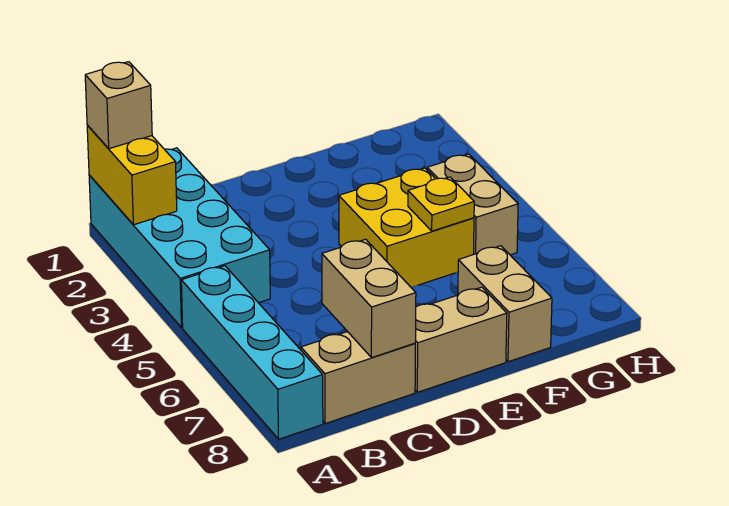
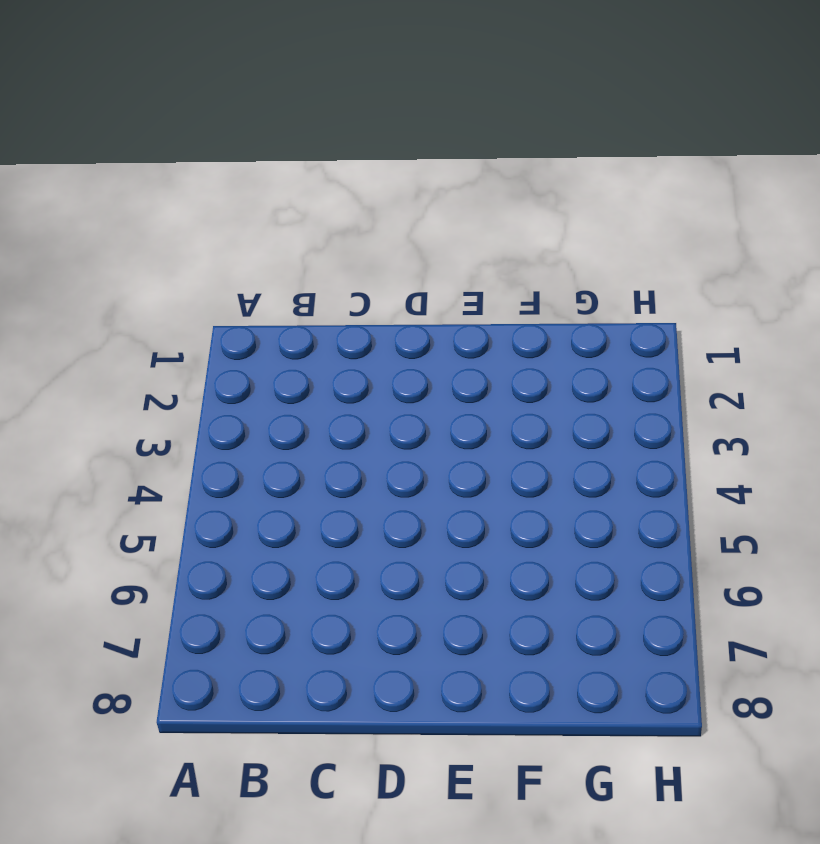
none -> cyan brick A1:B4 level 1
none -> cyan brick A5:A8 level 1

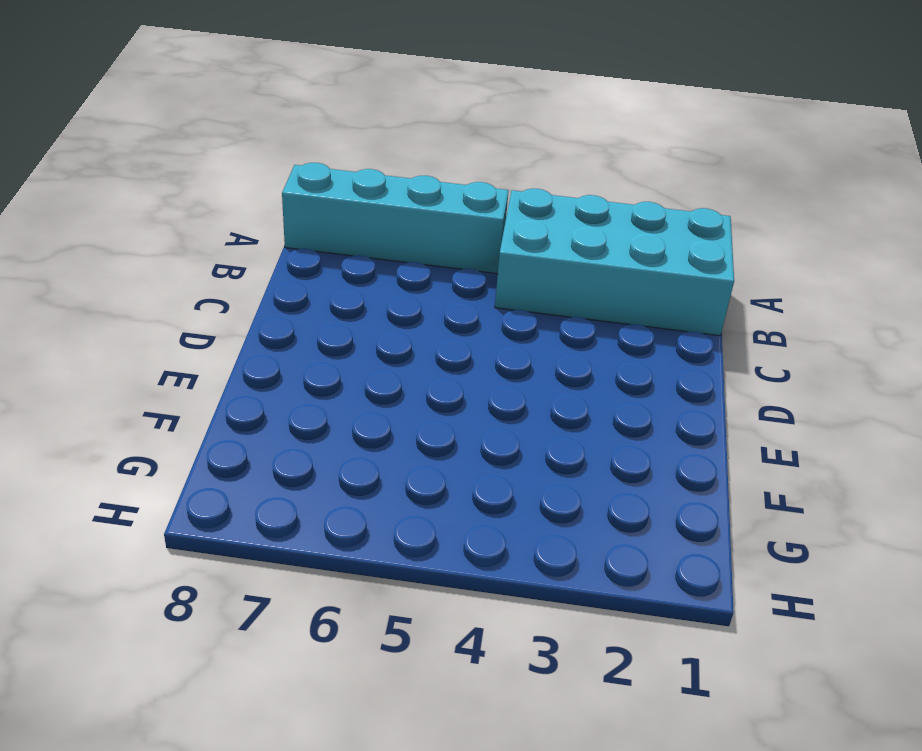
none -> tan brick B8:C8 level 1
none -> tan brick D8:E8 level 1

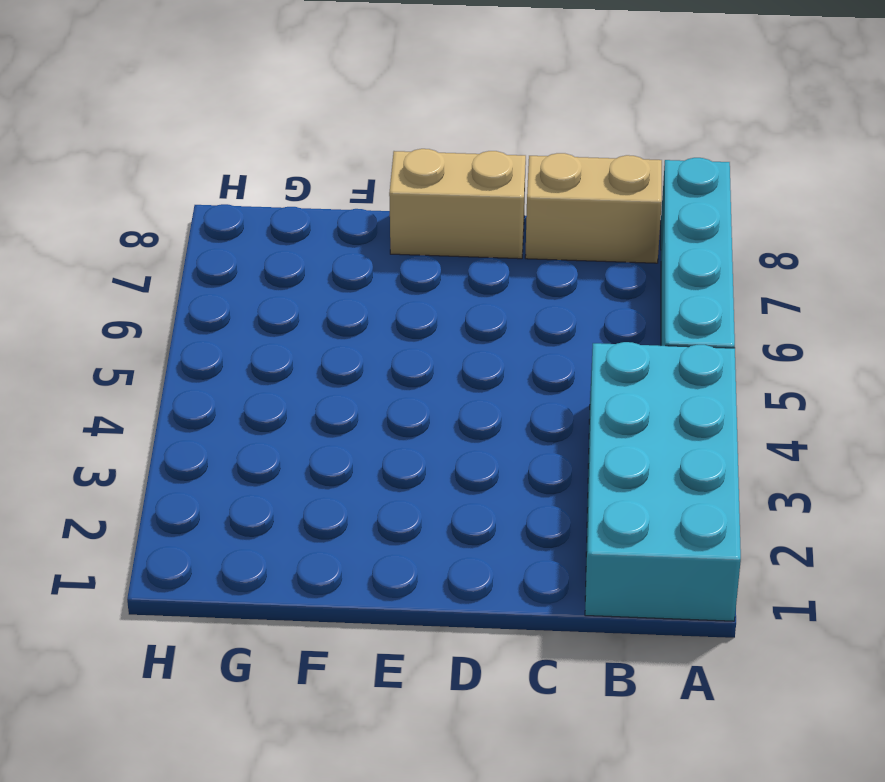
none -> yellow brick E4:F5 level 1
none -> tan brick F7:F8 level 1

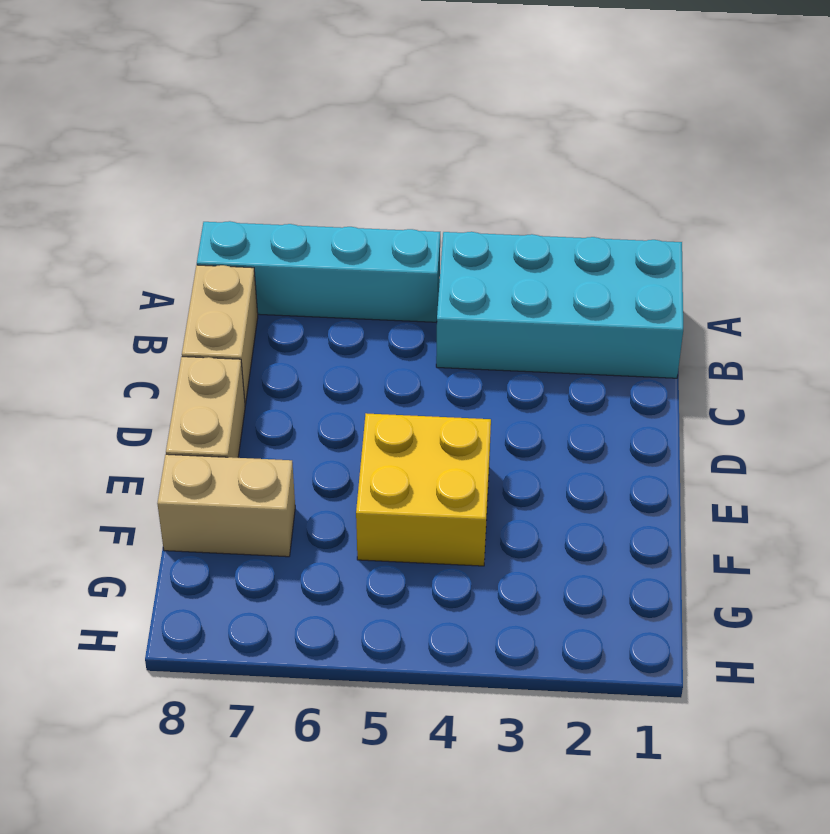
none -> tan brick G4:G5 level 1
none -> yellow brick A1:A2 level 2

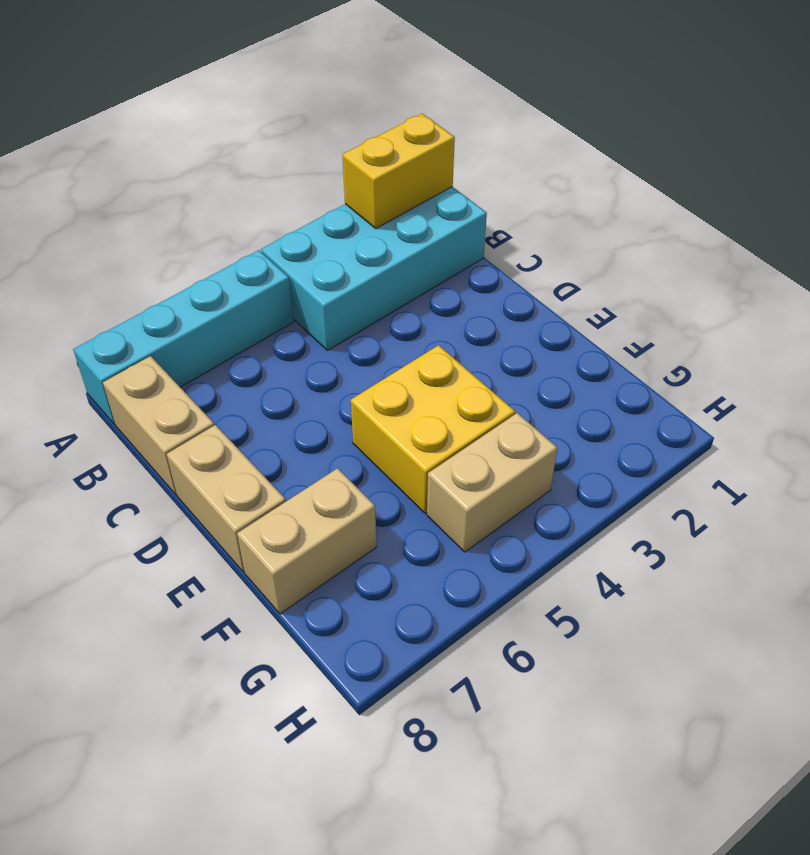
none -> tan brick C7:C8 level 2
none -> yellow plate F5 level 2

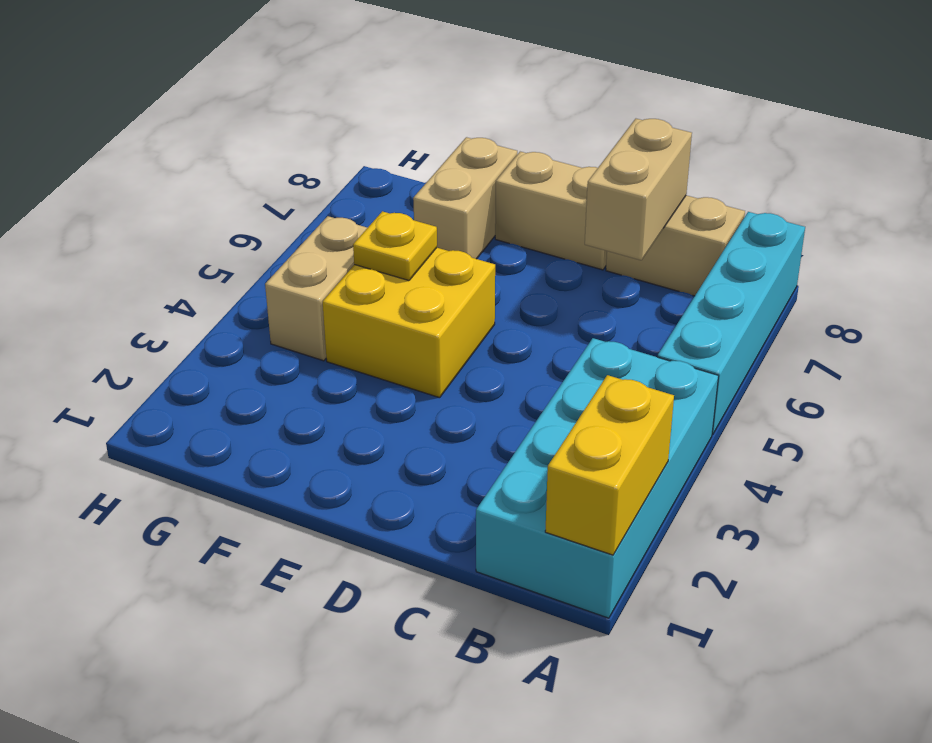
none -> tan brick A1 level 3

